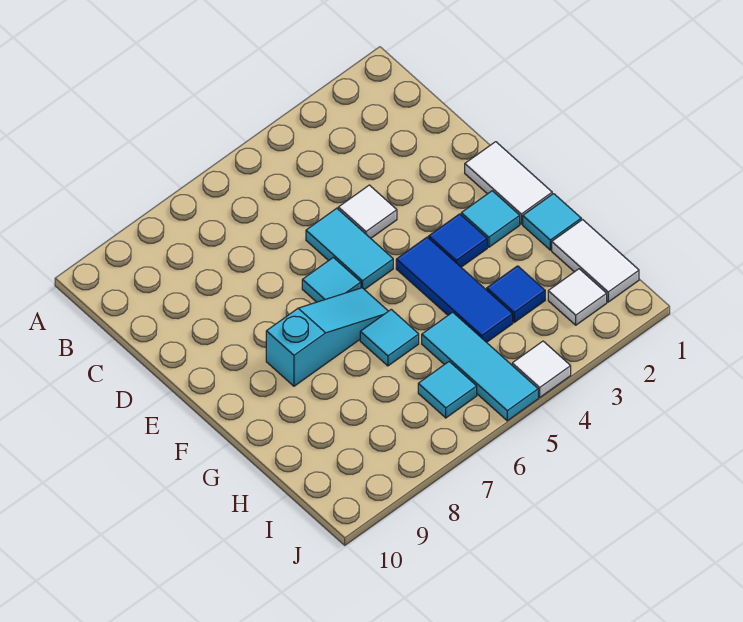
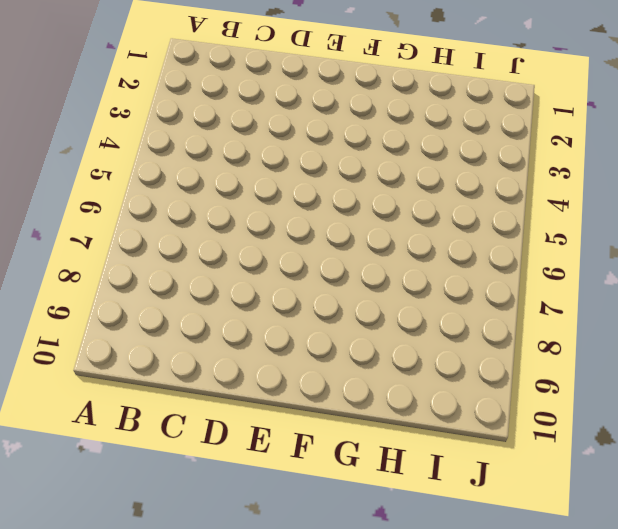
none -> white tile D4 level 1
none -> cyan tile D5:E5 level 1
none -> white tile E1:F1 level 1

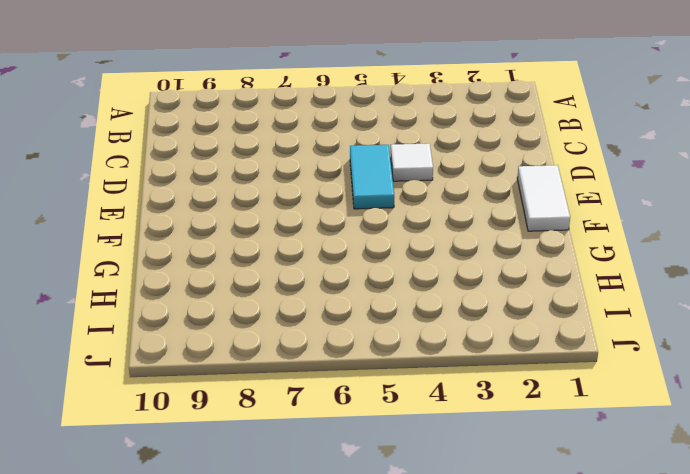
none -> cyan tile E6 level 1
none -> cyan tile F2 level 1
none -> blue tile F3 level 1

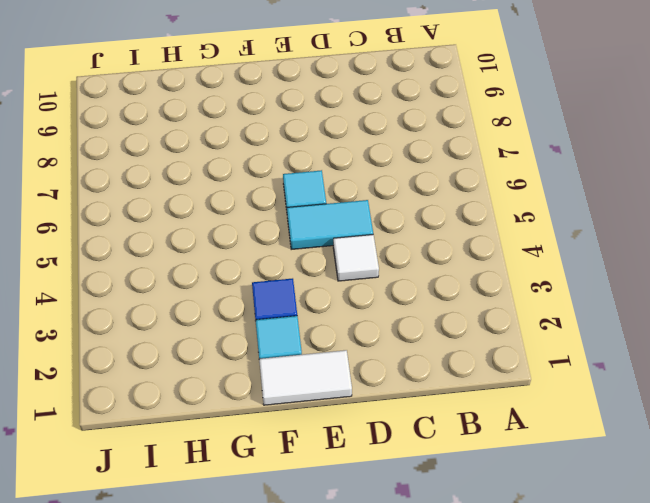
none -> blue tile F4:H4 level 1
none -> cyan slope F6:F8 level 1 top 8
none -> cyan tile G1 level 1

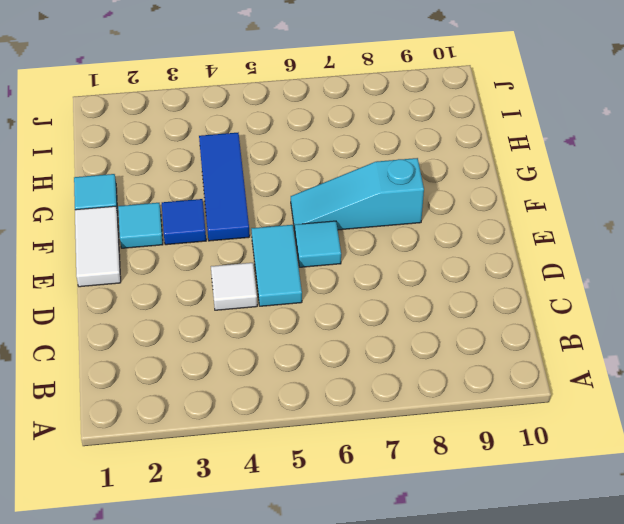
none -> cyan tile G6 level 1
none -> white tile H1:I1 level 1
none -> blue tile H3 level 1

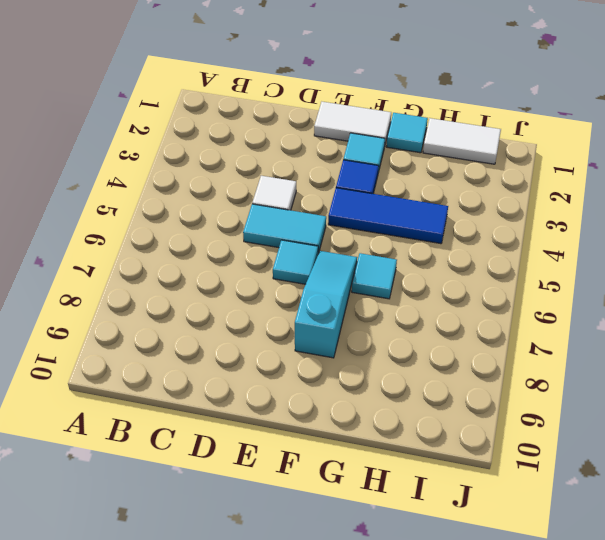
none -> blue tile H3 level 1
none -> cyan tile H5:J5 level 1
none -> white tile I2 level 1

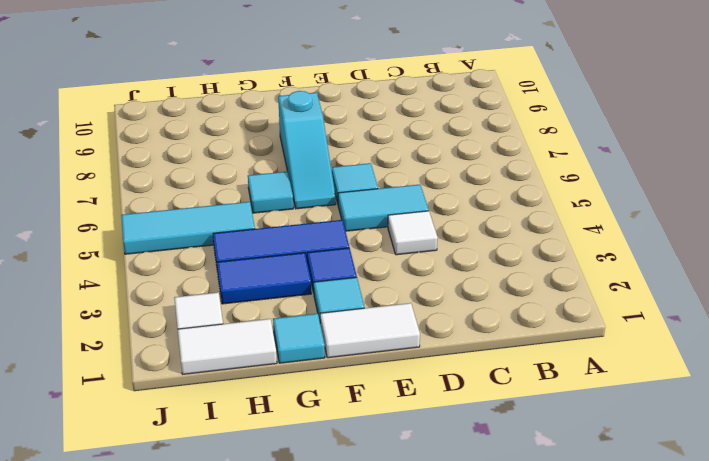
blue tile G3:H3 level 1 -> blue tile H3 level 1
none -> cyan tile I6 level 1
none -> white tile J4 level 1

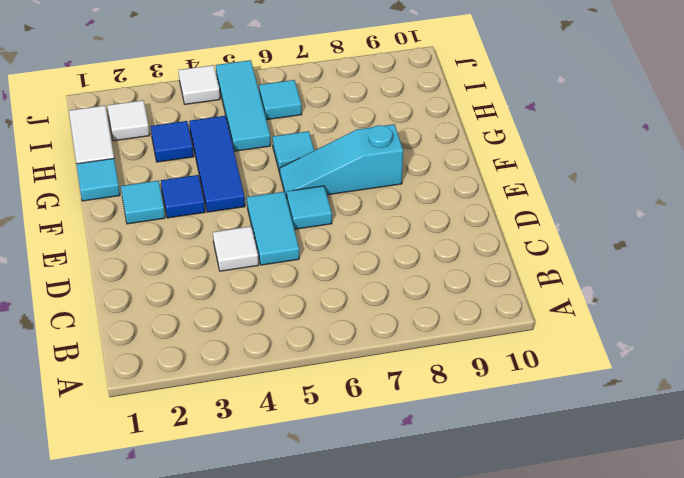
none -> white tile E1:F1 level 1

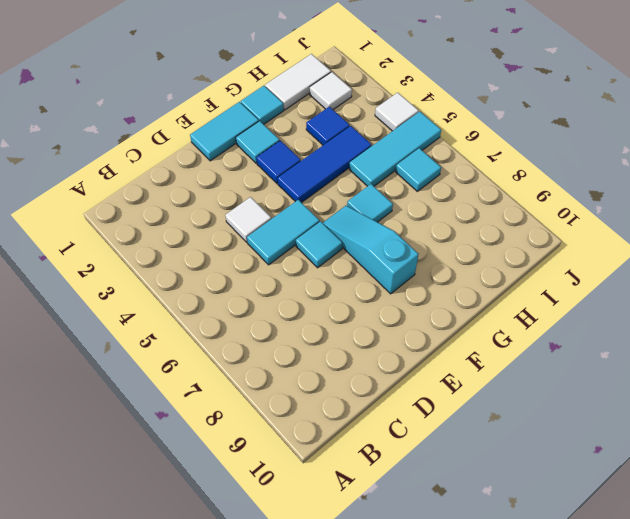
cyan tile E1:F1 level 1 -> white tile E1:F1 level 1

